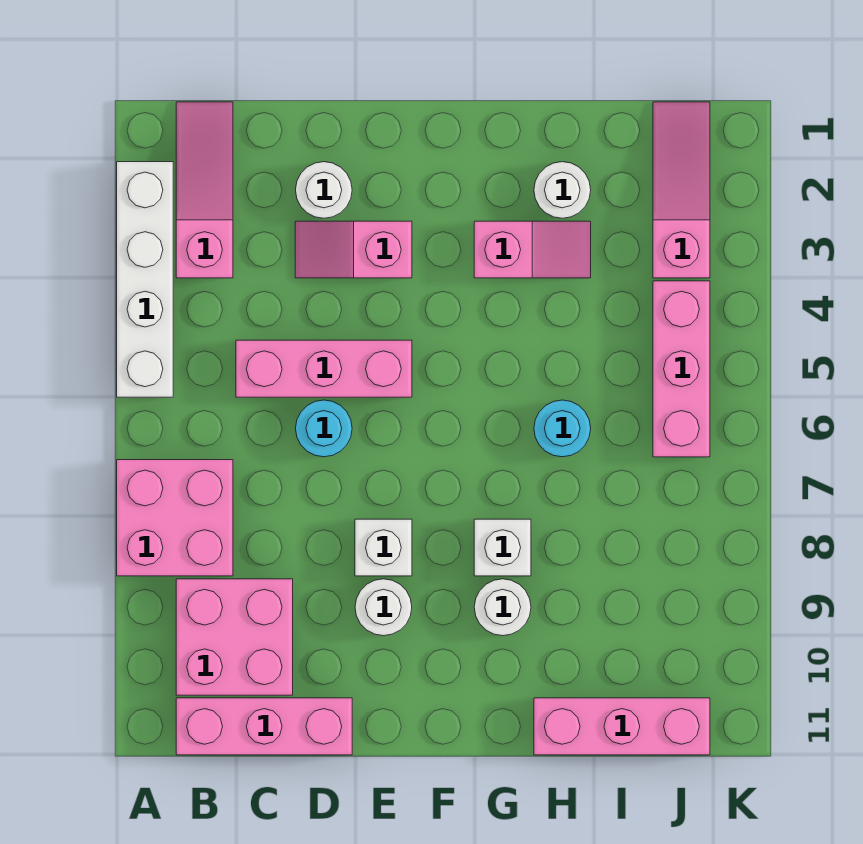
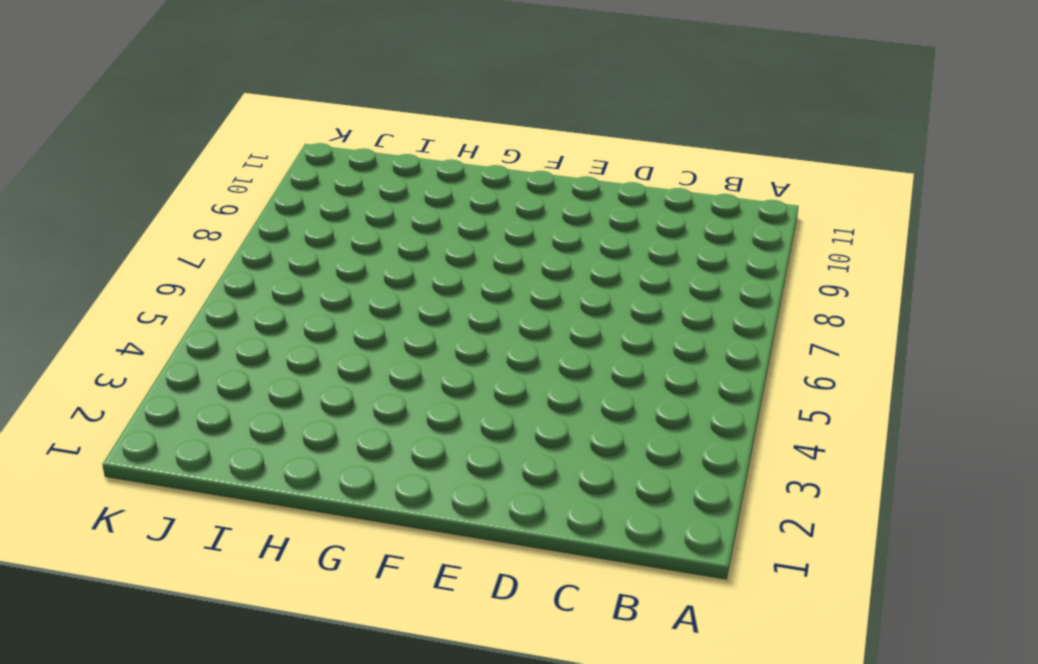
none -> white brick A2:A5 level 1
none -> pink brick A7:B8 level 1
none -> pink slope B1:B3 level 1 top 3

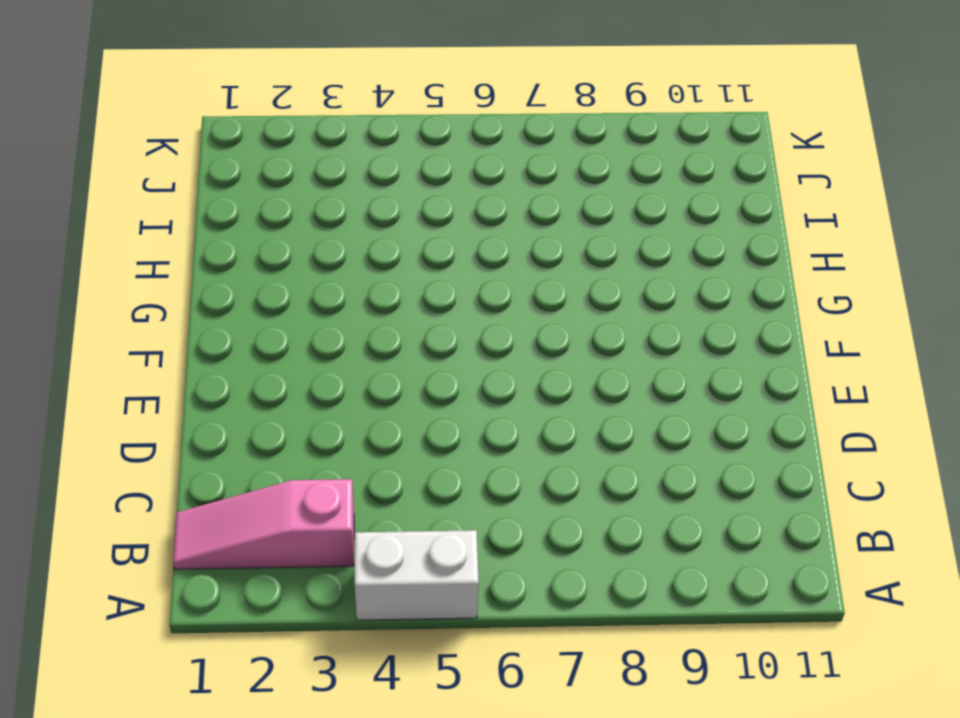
white brick A4:A5 level 1 -> white brick A2:A5 level 1
none -> pink brick A7:B8 level 1
none -> pink brick B9:C10 level 1
none -> pink brick B11:D11 level 1

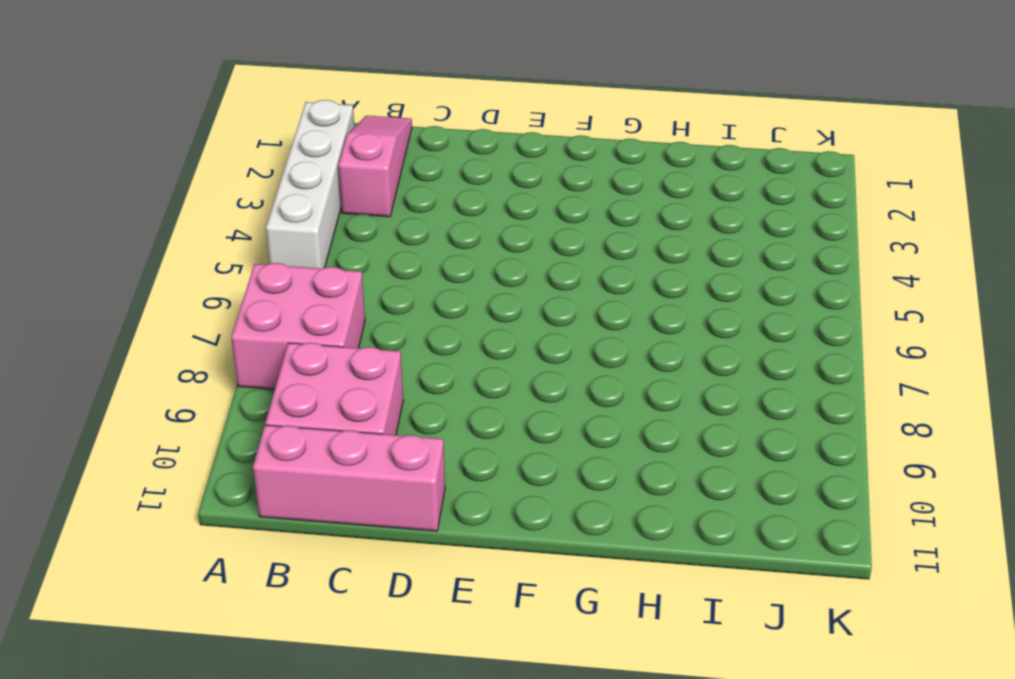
none -> pink brick C5:E5 level 1
none -> white round brick D2 level 1
none -> pink slope D3:E3 level 1 top E

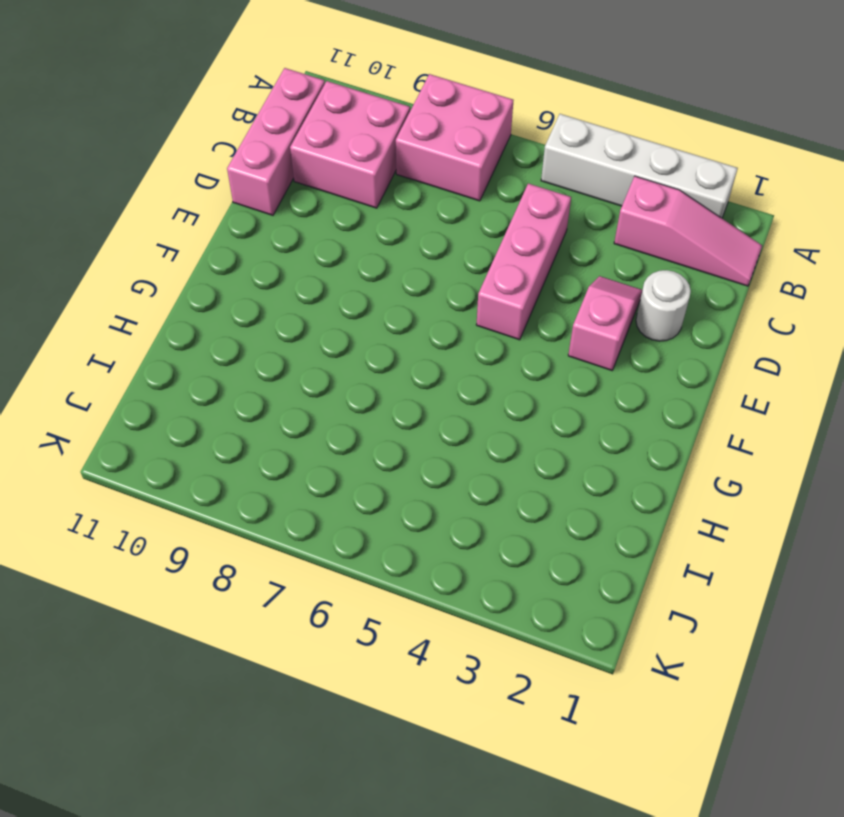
none -> cyan round brick D6 level 1
none -> white brick E8 level 1
none -> white round brick E9 level 1

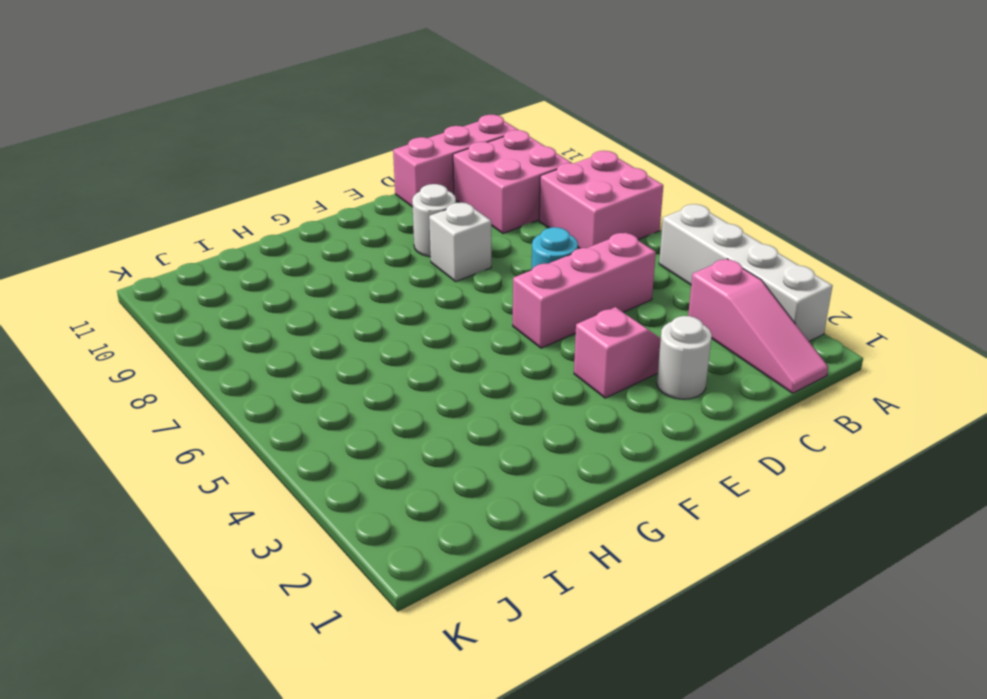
none -> pink slope G3:H3 level 1 top G
none -> white brick G8 level 1
none -> white round brick G9 level 1

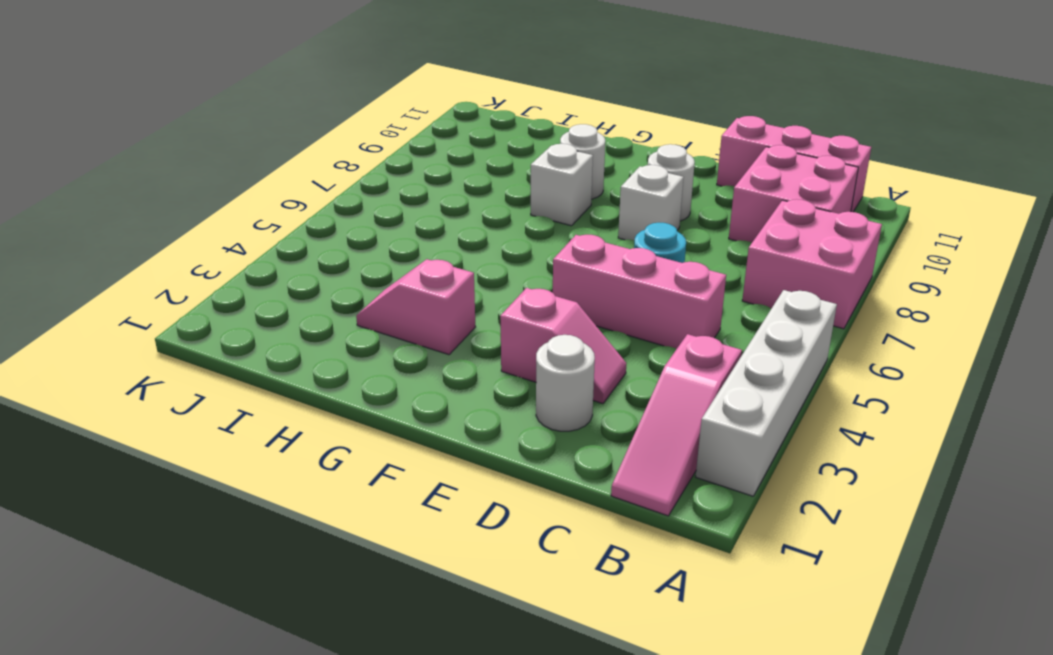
none -> white round brick H2 level 1
none -> cyan round brick H6 level 1
none -> pink brick H11:J11 level 1

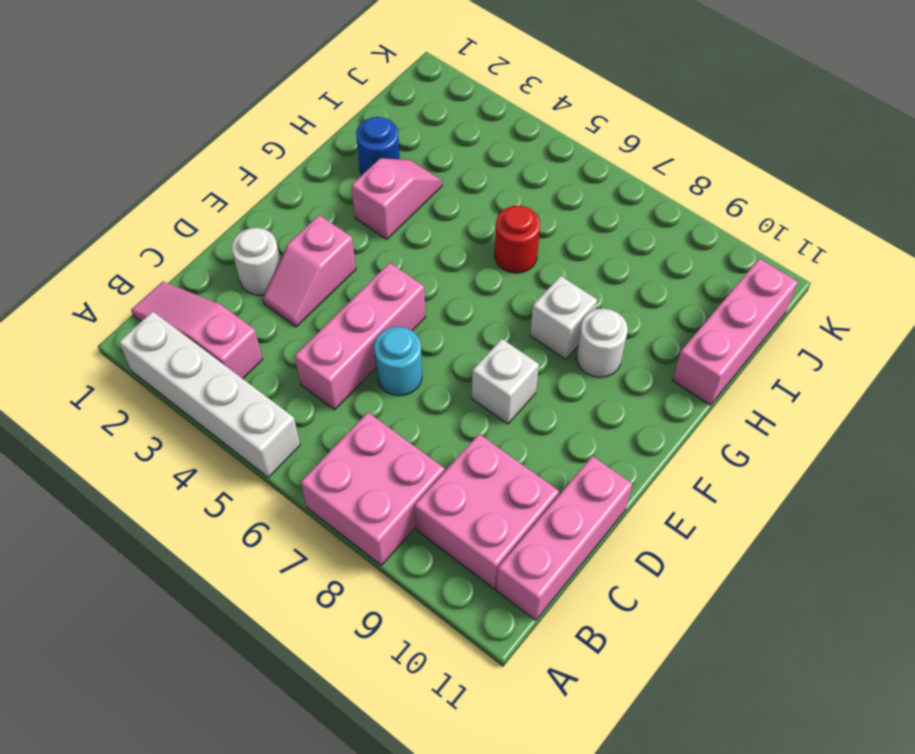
blue round brick H2 level 1 -> white round brick H2 level 1
red round brick H6 level 1 -> cyan round brick H6 level 1
none -> white round brick E9 level 1
none -> pink slope J1:J3 level 1 top 3
none -> pink brick J4:J6 level 1

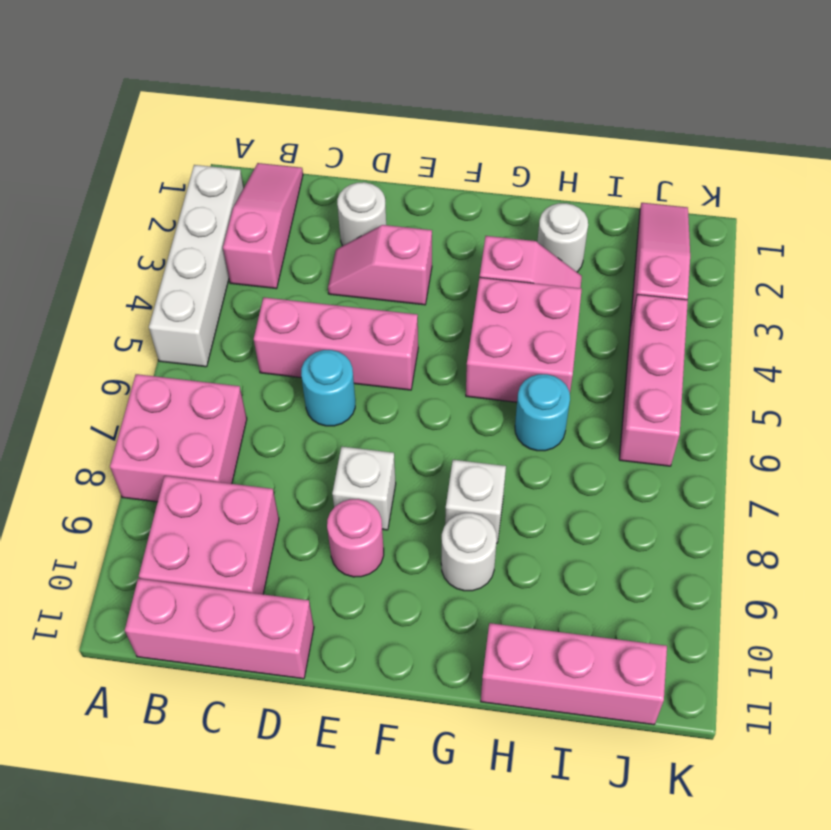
pink round brick E9 level 1 -> white round brick E9 level 1
pink brick G4:H5 level 1 -> none

